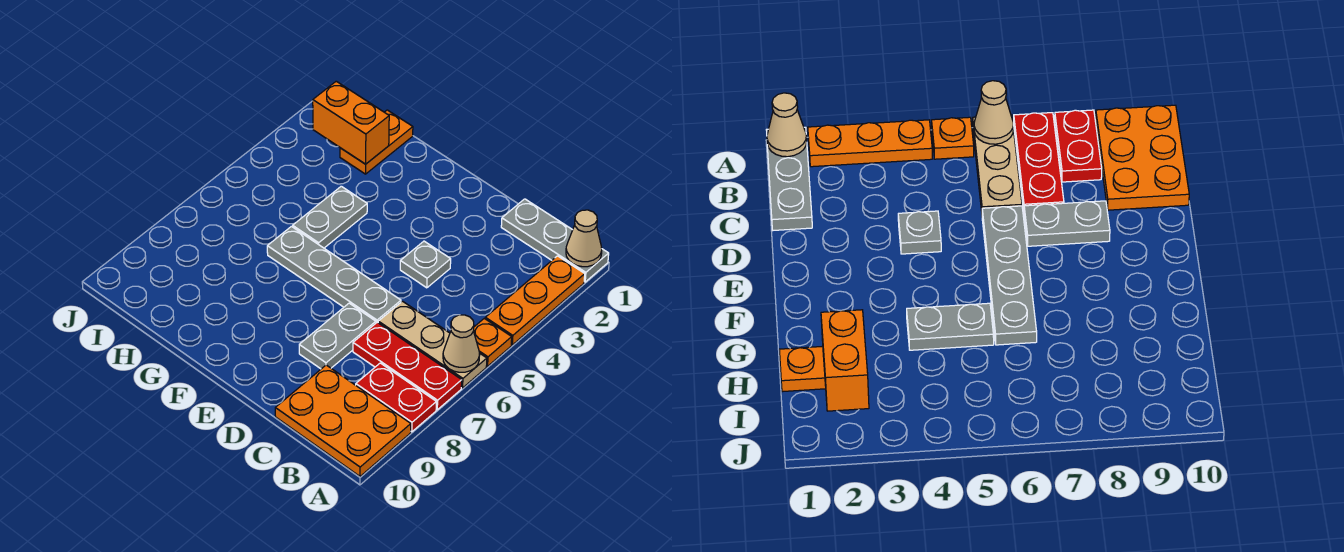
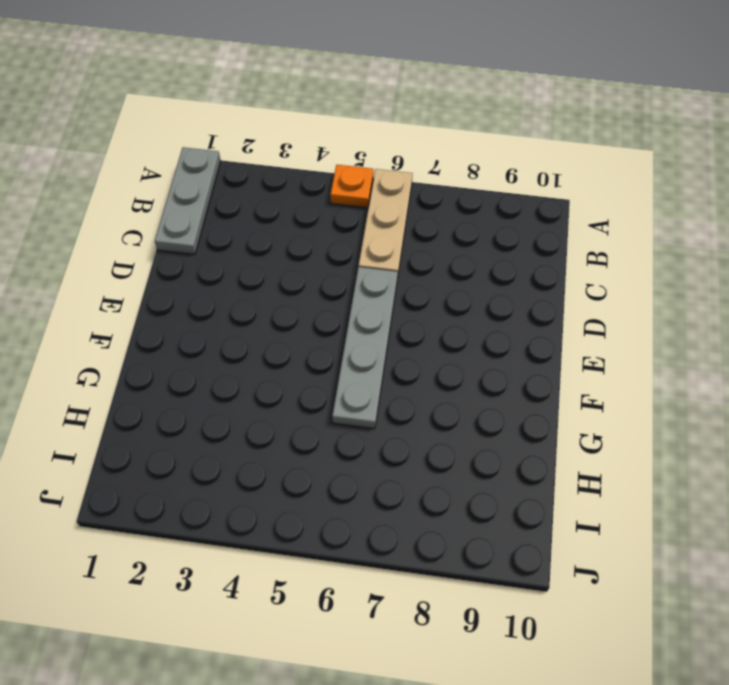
none -> orange plate A2:A4 level 1
none -> red plate A7:C7 level 1
none -> red plate A8:B8 level 1

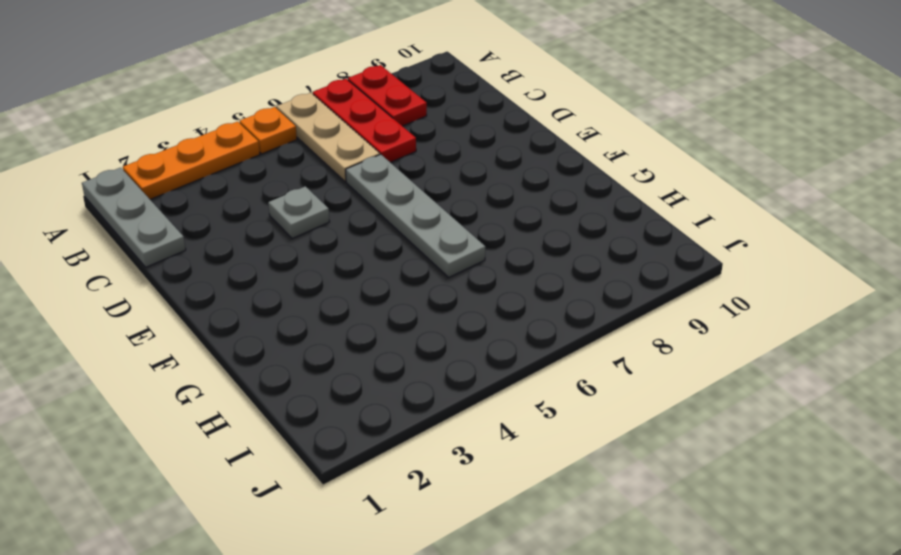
none -> orange plate A9:C10 level 1
none -> grey plate D7:D8 level 1
none -> grey plate G4:G5 level 1

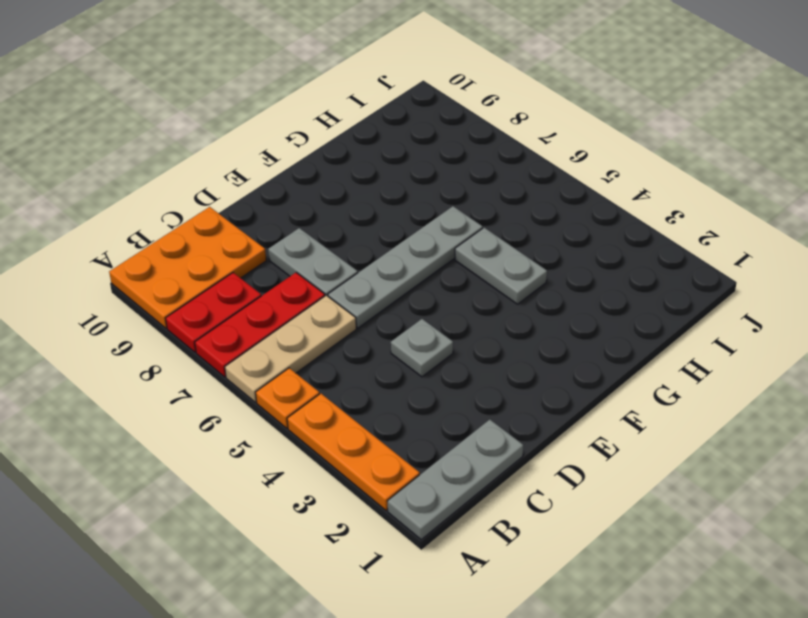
none -> orange plate H1:H2 level 1
none -> tan cone A1 level 2
none -> tan cone A6 level 2

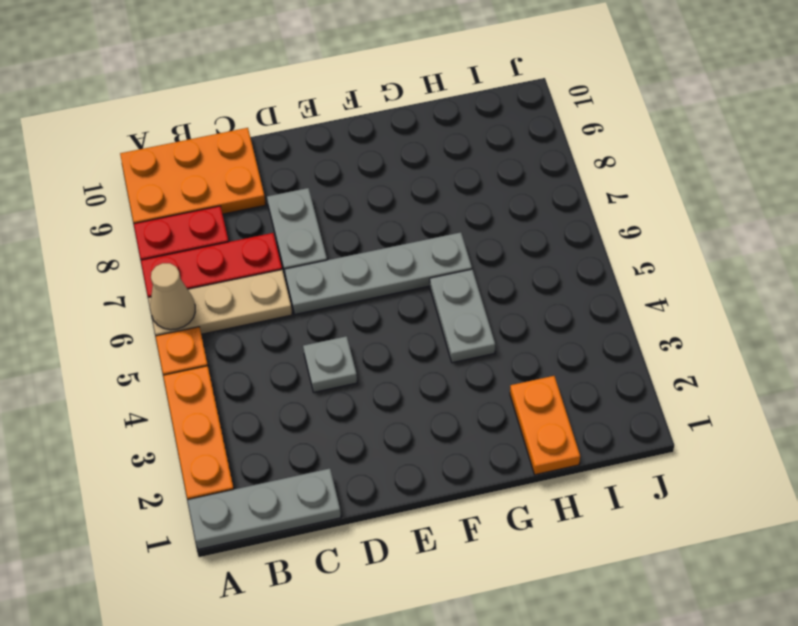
none -> tan cone A1 level 2
none -> orange brick H2:I2 level 2

